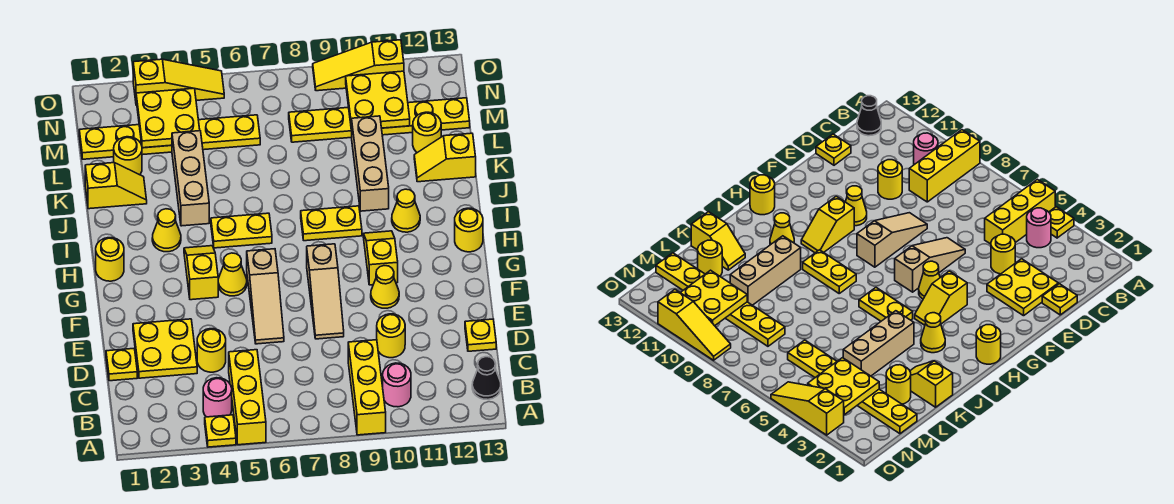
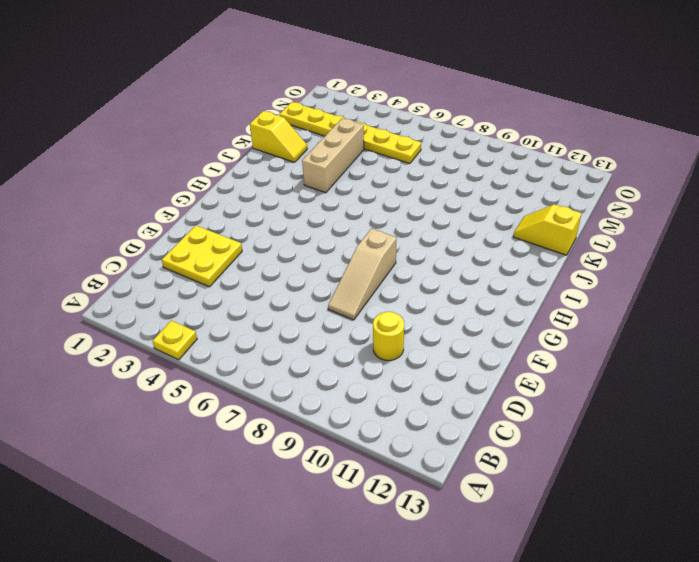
none -> yellow brick A5:C5 level 1
none -> yellow brick A9:C9 level 1
none -> pink round brick B4 level 1
none -> pink round brick B10 level 1

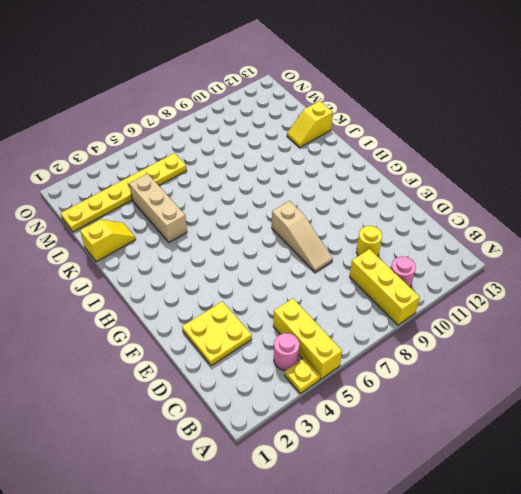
none -> black cone B13 level 1
none -> yellow plate D1 level 1
none -> yellow round brick D4 level 1
none -> yellow plate D13 level 1

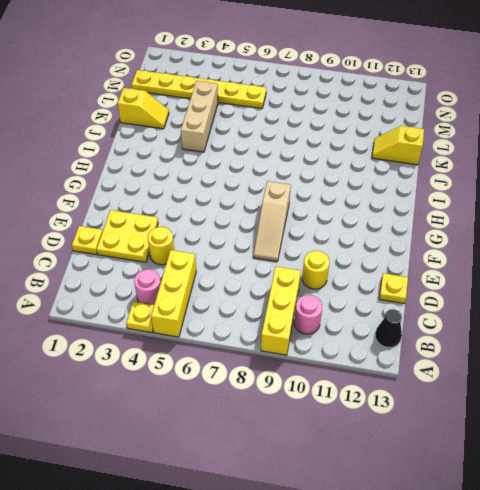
none -> tan slope E6:G6 level 1 top G
none -> yellow cone F10 level 1
none -> yellow slope G4:H4 level 1 top G
none -> yellow cone G5 level 1

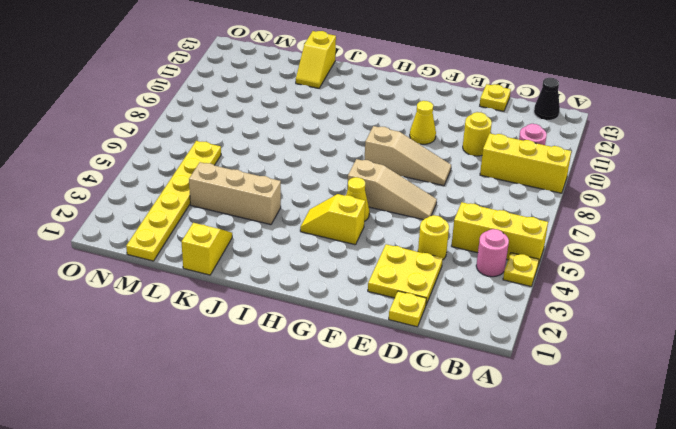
none -> yellow slope G10:H10 level 1 top G
none -> yellow round brick H1 level 1
none -> yellow round brick H13 level 1
none -> yellow cone I3 level 1

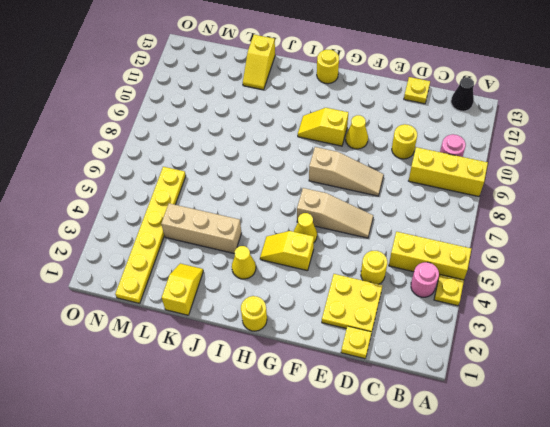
none -> yellow plate I5:I6 level 1
none -> yellow plate I8:I9 level 1
none -> yellow cone I11 level 1
none -> tan brick J10:L10 level 1

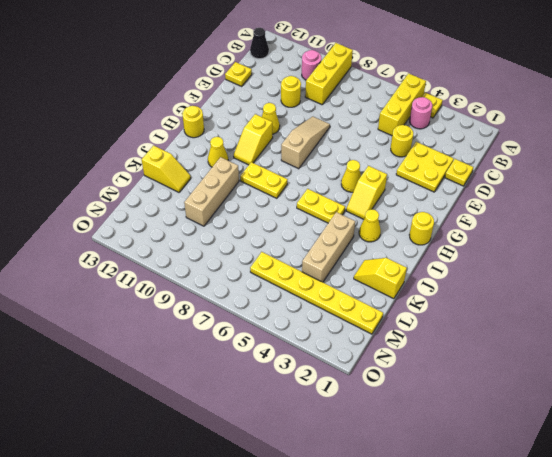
none -> tan slope E6:G6 level 1 top G
none -> yellow round brick L2 level 1
none -> yellow round brick L12 level 1
none -> yellow plate M8:M13 level 1

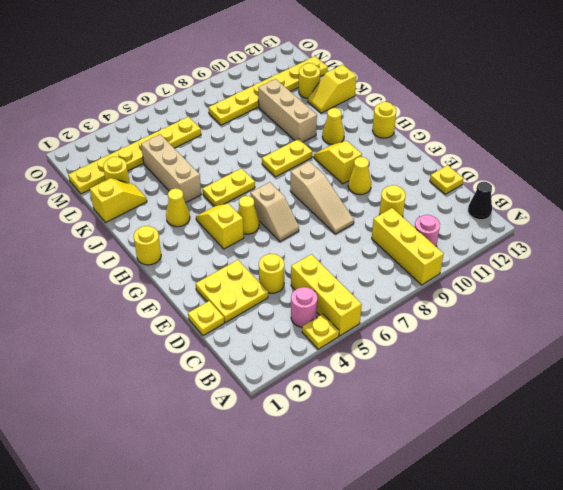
tan slope F6:G6 level 1 top G -> tan slope E6:G6 level 1 top G
none -> yellow slope O3:O5 level 1 top 3
none -> yellow slope O9:O11 level 1 top 11
none -> yellow plate M3:N4 level 2
none -> yellow plate M10:N11 level 2

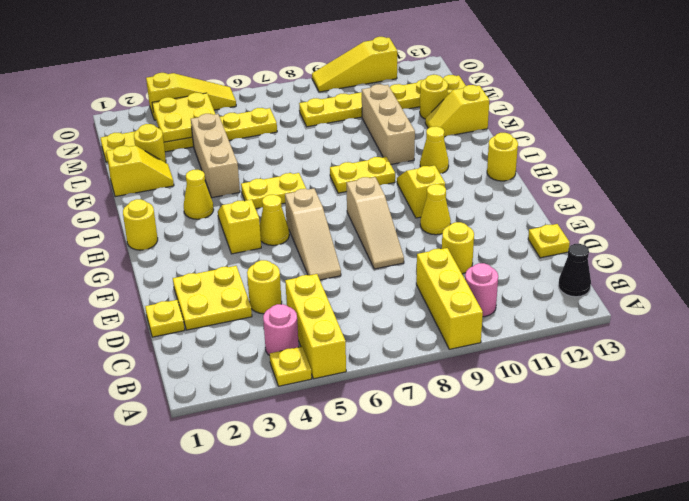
none -> yellow plate M10:N11 level 2

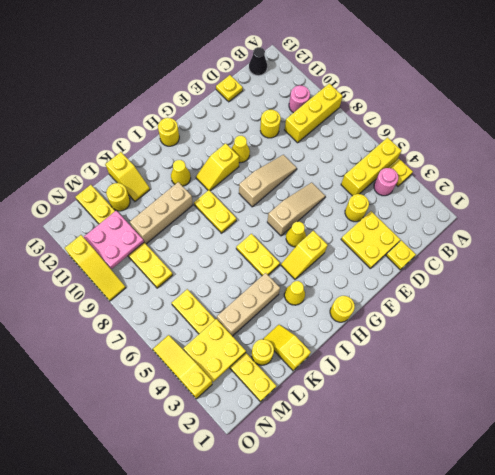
pink plate M10:N11 level 2 -> yellow plate M10:N11 level 2

